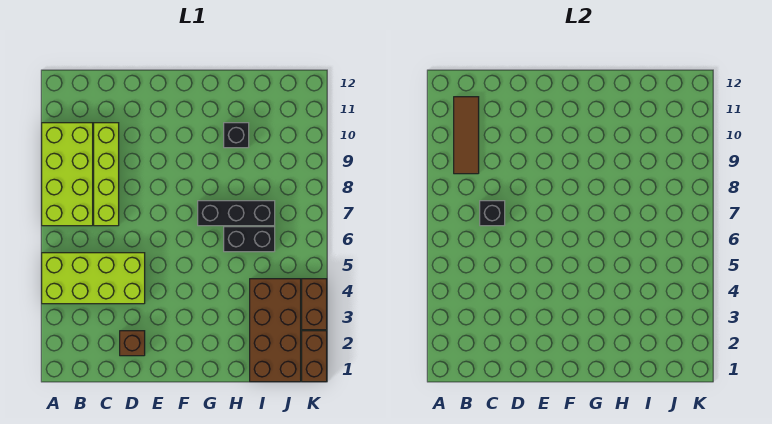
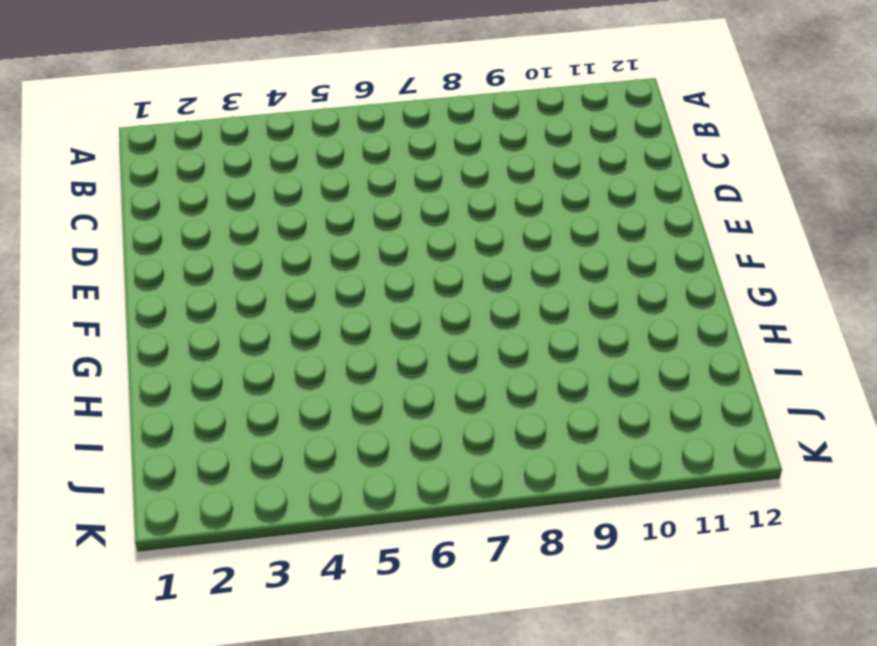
none -> lime brick A4:D5 level 1
none -> lime brick A7:B10 level 1
none -> lime brick C7:C10 level 1

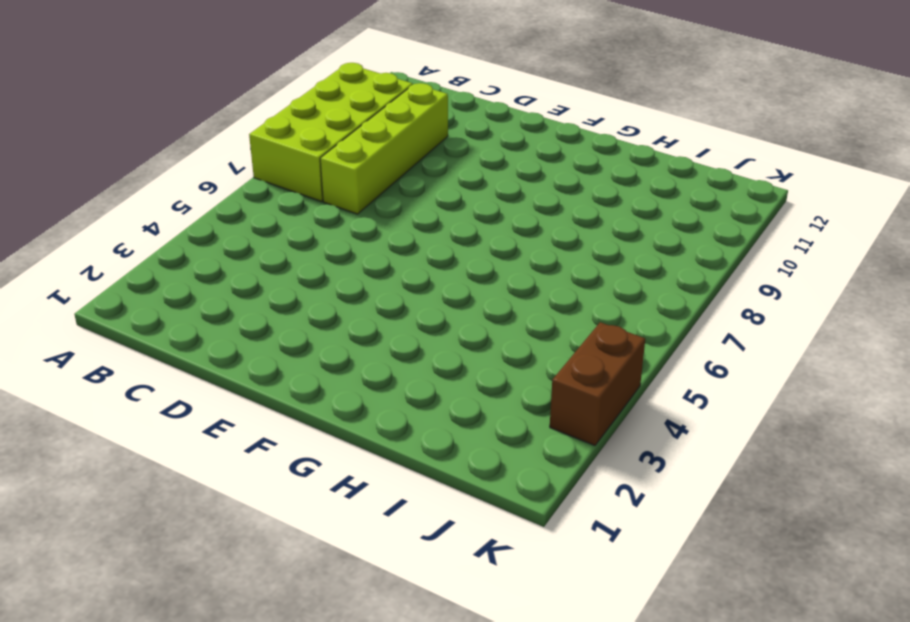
none -> lime brick A4:D5 level 1
none -> brown brick D2 level 1
none -> black brick G7:I7 level 1

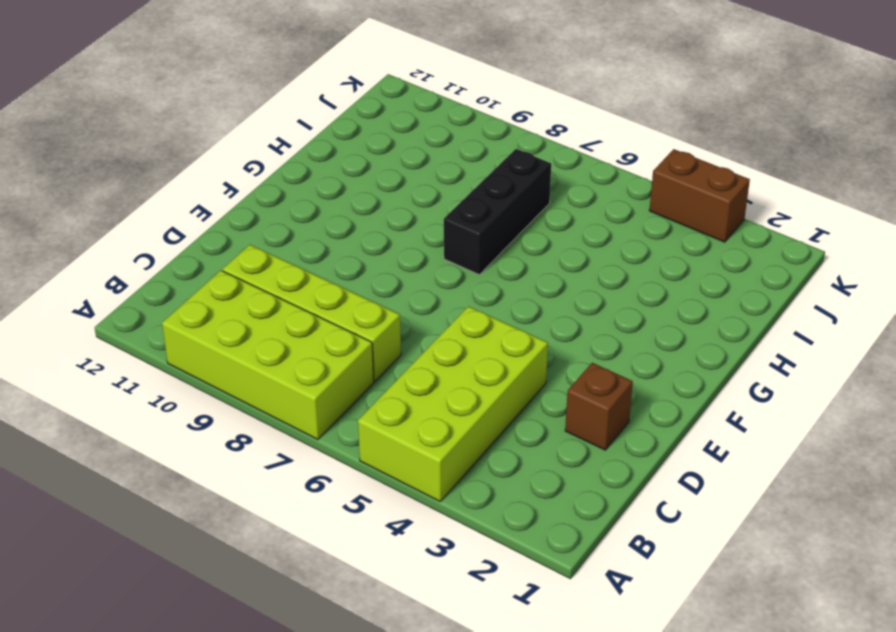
none -> black brick H6:I6 level 1
none -> black brick H10 level 1
none -> brown brick I1:J4 level 1

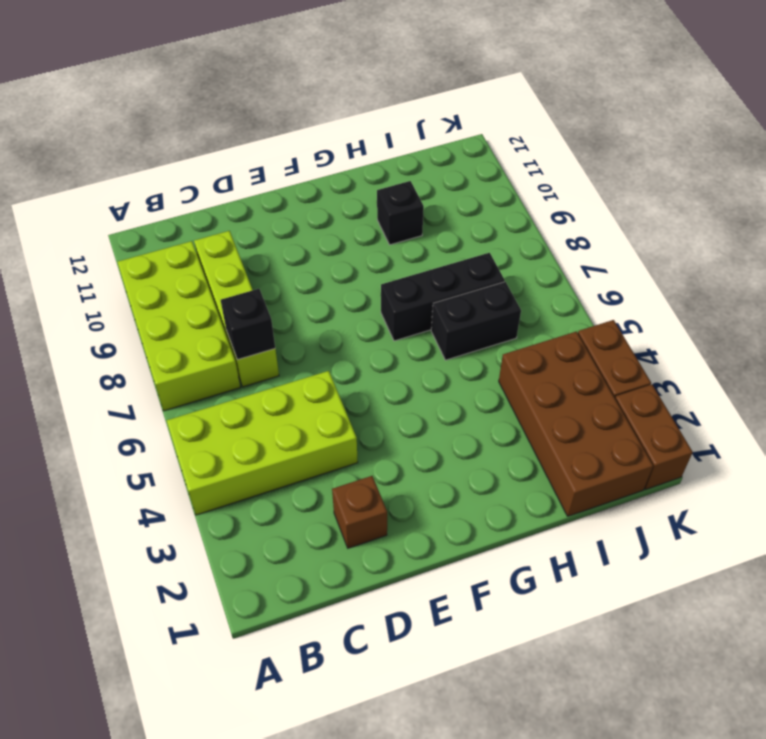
none -> brown tile B9:B11 level 2

